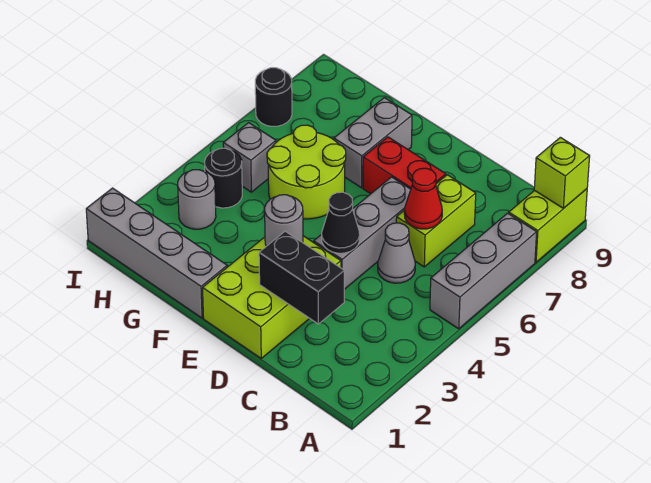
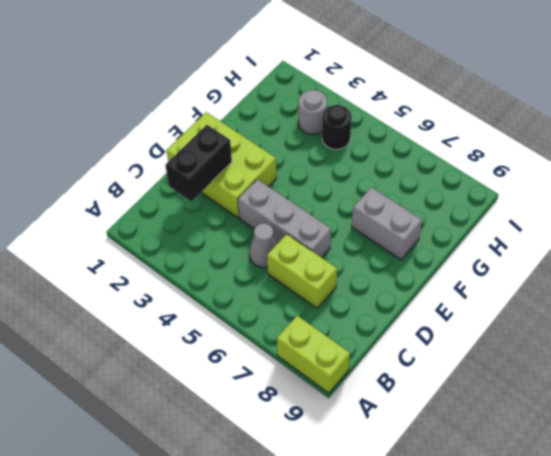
none -> grey brick A5:A7 level 1
none -> red brick D7:E7 level 1
none -> grey brick F1:I1 level 1

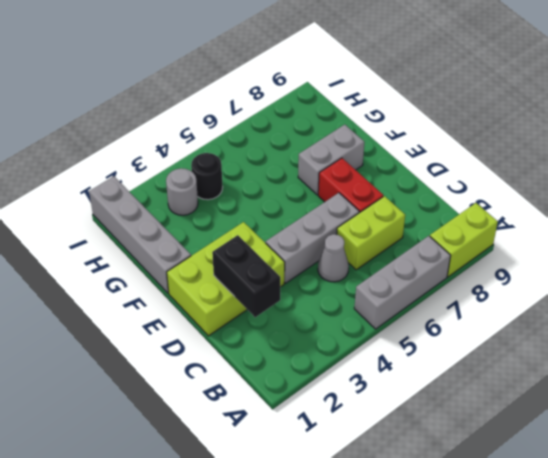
none -> lime round brick F5:G6 level 1
none -> grey brick H5 level 1
none -> black round brick I7 level 1

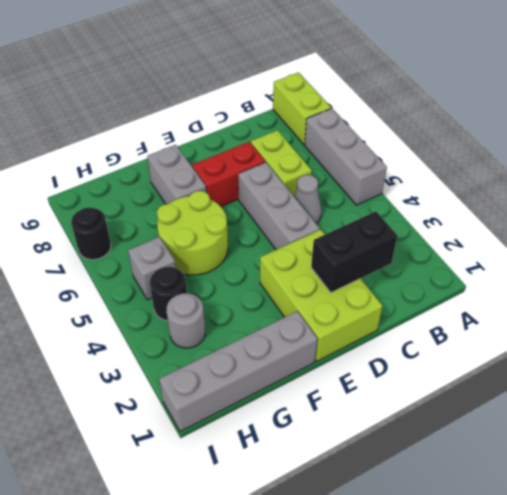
none -> lime brick A9 level 2
none -> red cone C6 level 2
none -> black cone D4 level 2

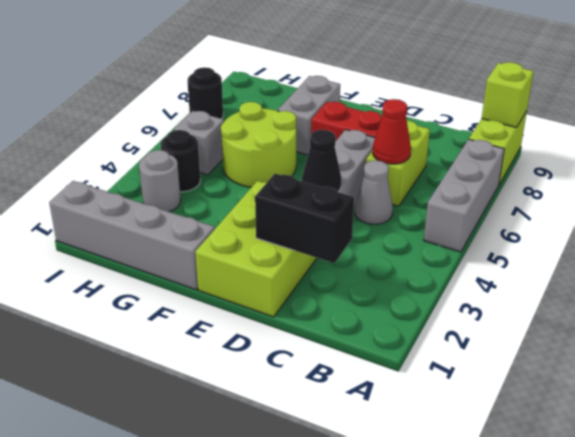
none -> grey round brick E3 level 2

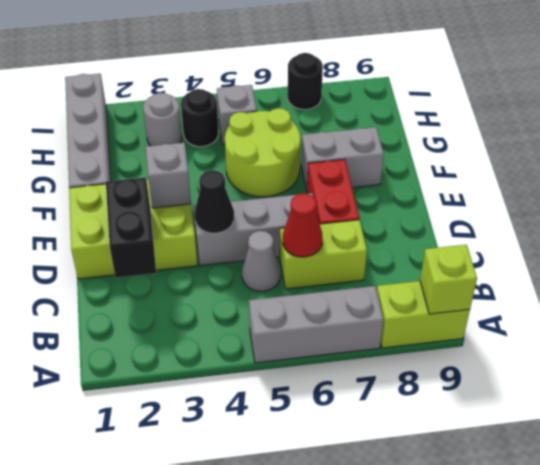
grey brick E3 level 2 -> grey round brick E3 level 2

